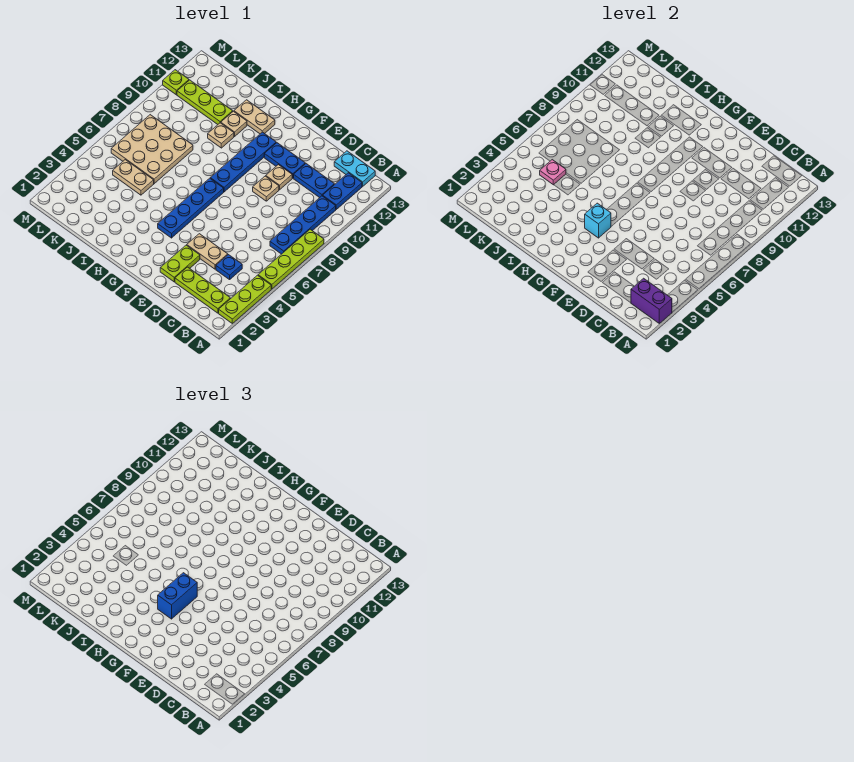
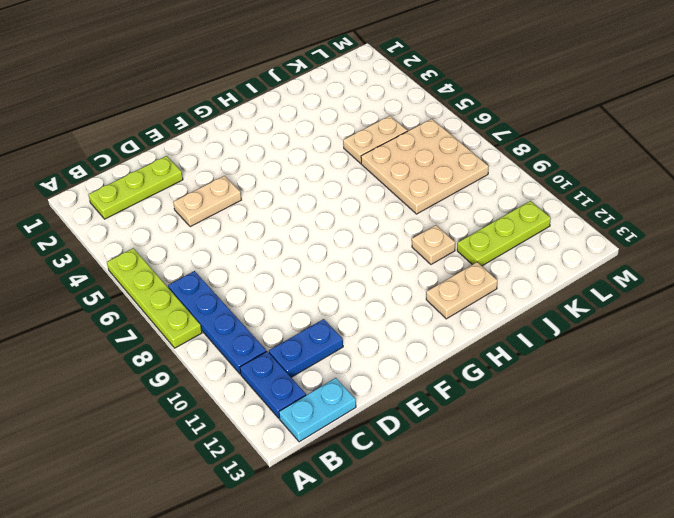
none -> lime plate A2:A4 level 1
none -> blue plate C4 level 1
none -> lime plate E2:E3 level 1

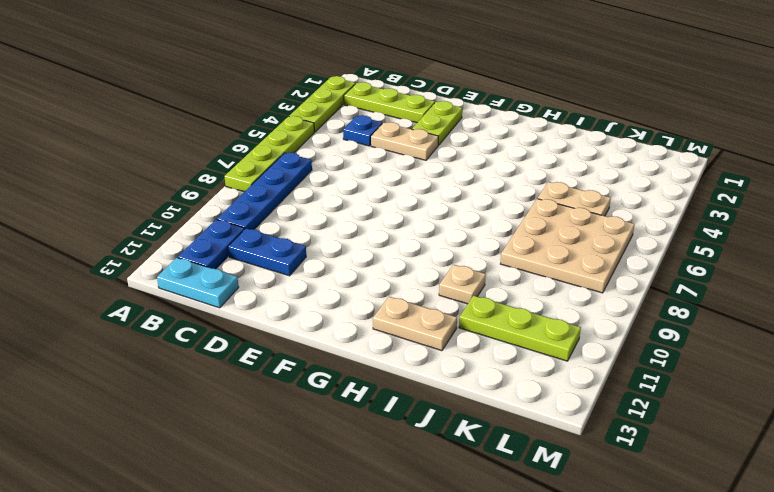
none -> tan plate E9 level 1
none -> tan plate E10 level 1
none -> blue plate E11:F11 level 1

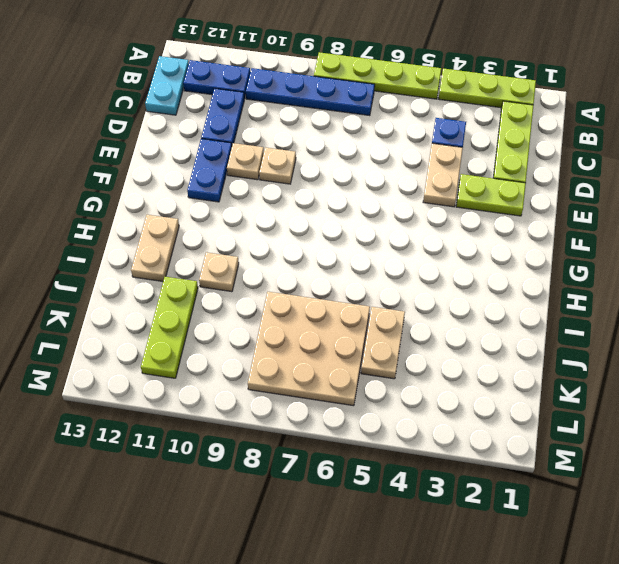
none -> blue plate G4:G7 level 1
none -> blue plate G8:G11 level 1
none -> tan plate I11 level 1

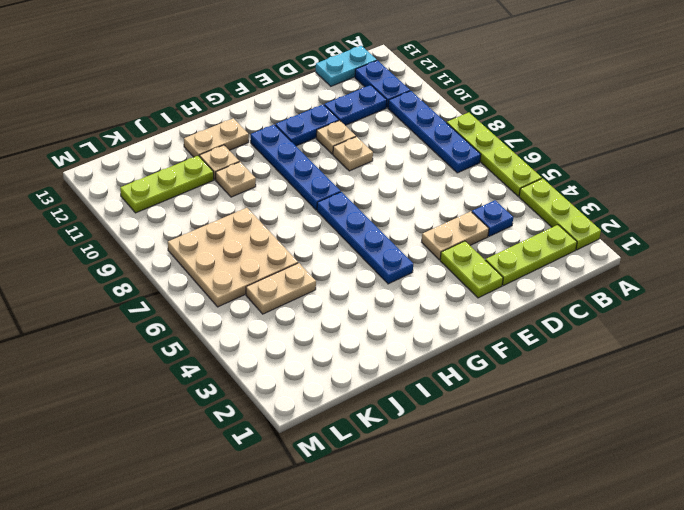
none -> lime plate M11 level 1
none -> purple brick A2:B2 level 2
none -> cyan brick G4 level 2

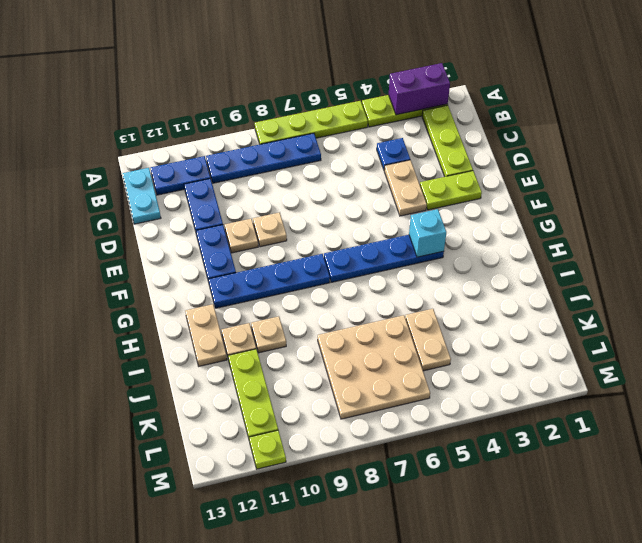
purple brick A2:A3 level 2 -> purple brick A2:B2 level 2
none -> pink plate K5 level 2
none -> blue brick G4:G5 level 3

